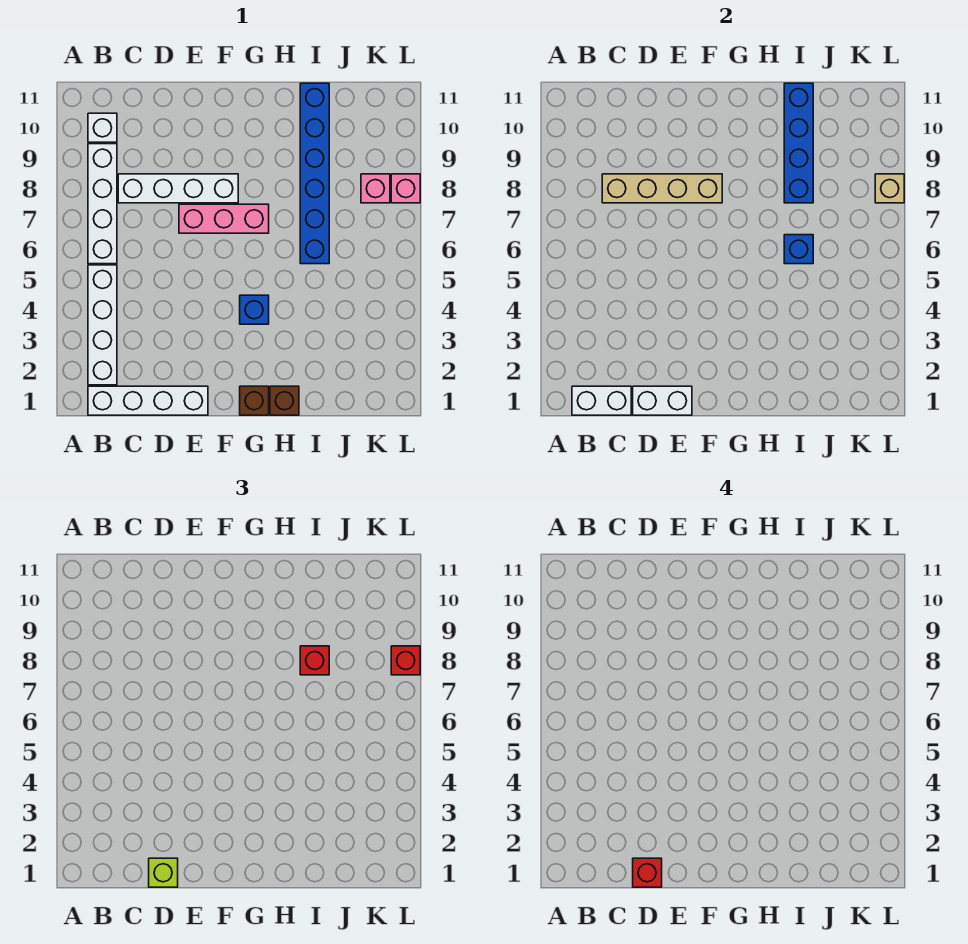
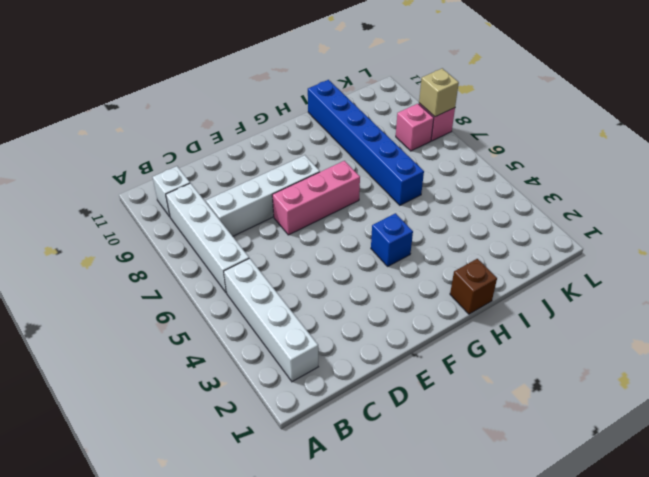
none -> white brick B1:E1 level 1
none -> brown brick G1 level 1
none -> white brick B1:C1 level 2

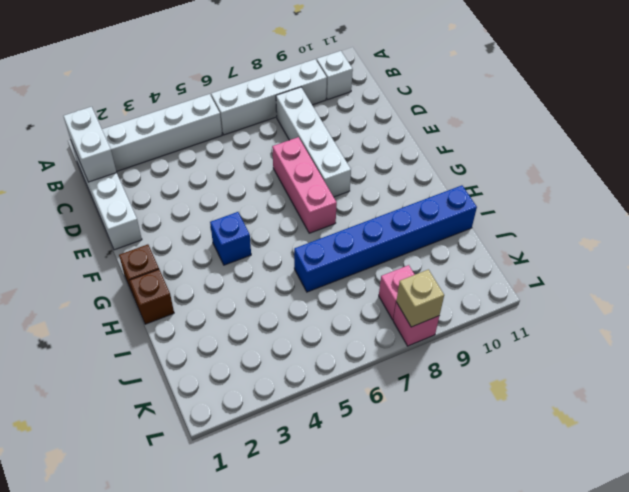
none -> tan brick C8:F8 level 2
none -> white brick D1:E1 level 2
none -> blue brick I6 level 2

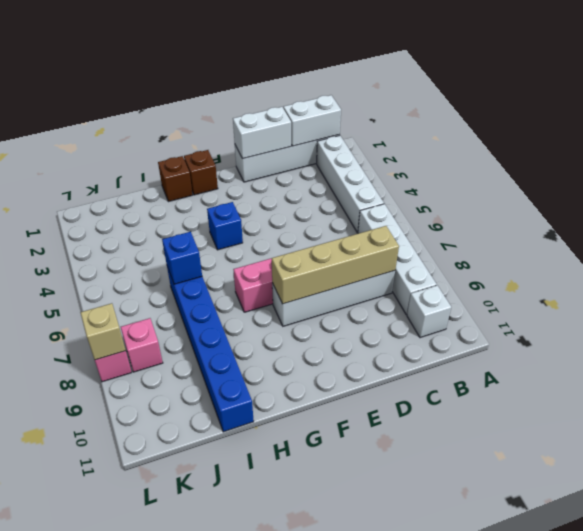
none -> blue brick I8:I11 level 2
none -> lime brick D1 level 3
none -> red brick I8 level 3

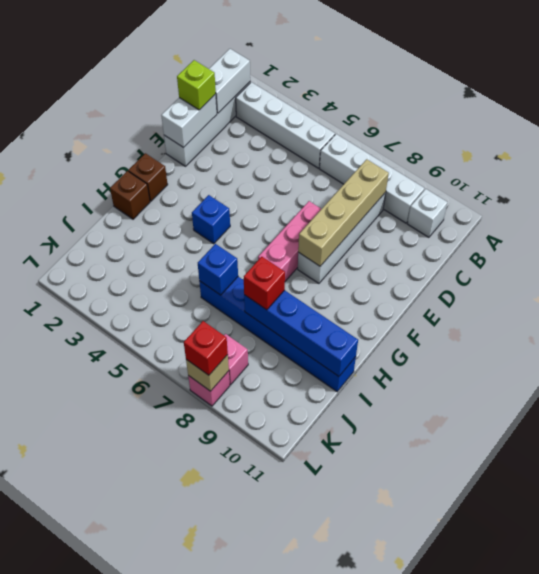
none -> red brick D1 level 4

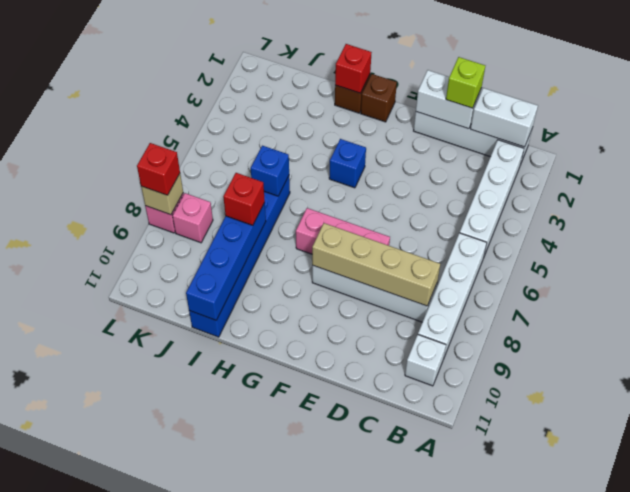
red brick H1 level 2 -> red brick D1 level 4

